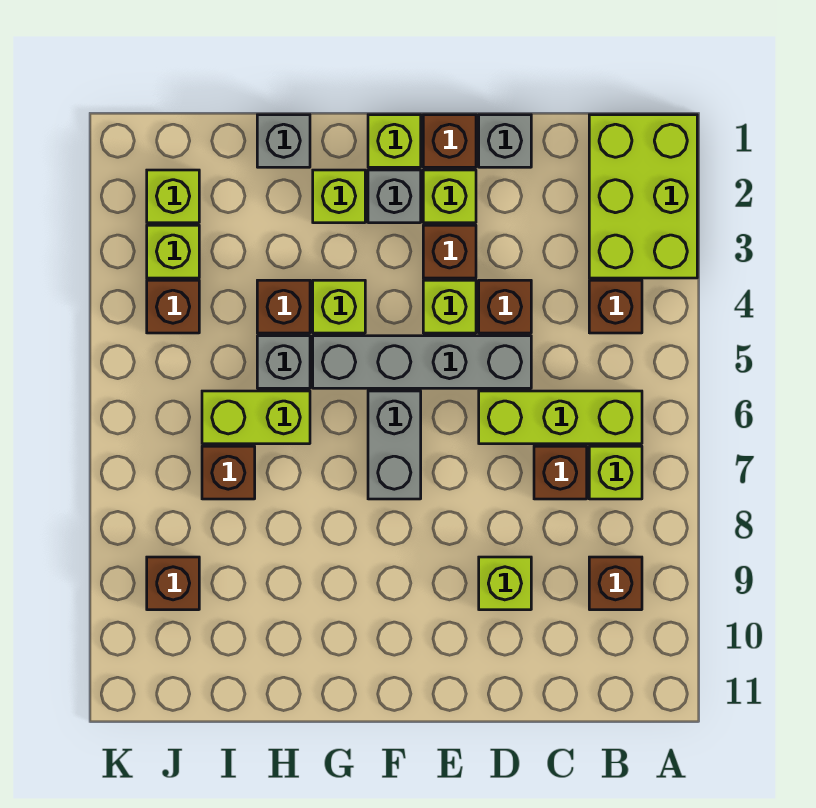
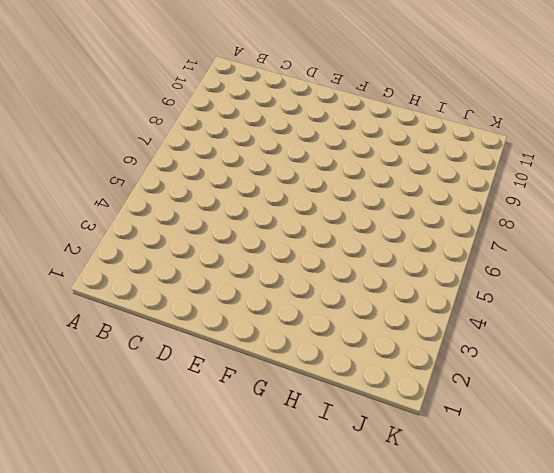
none -> lime brick A1:B3 level 1
none -> brown brick B4 level 1
none -> lime brick B6:D6 level 1

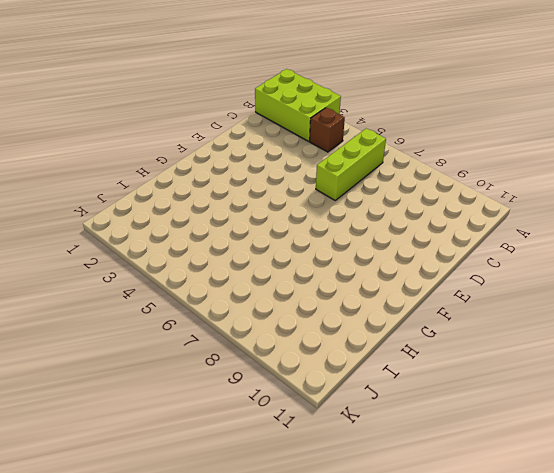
none -> lime brick B7 level 1
none -> brown brick B9 level 1
none -> brown brick C7 level 1

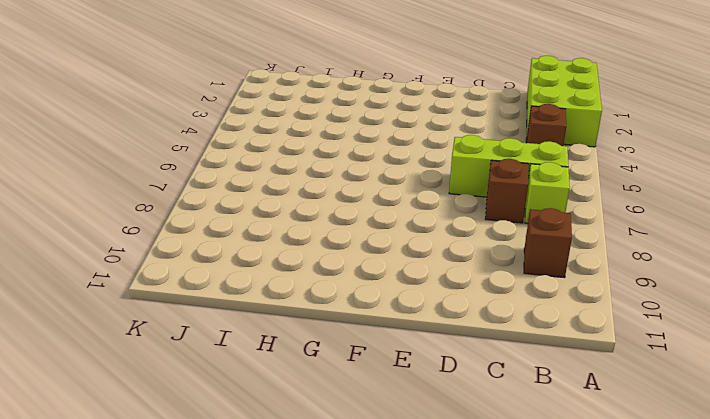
none -> grey brick D1 level 1
none -> brown brick D4 level 1
none -> grey brick D5:G5 level 1

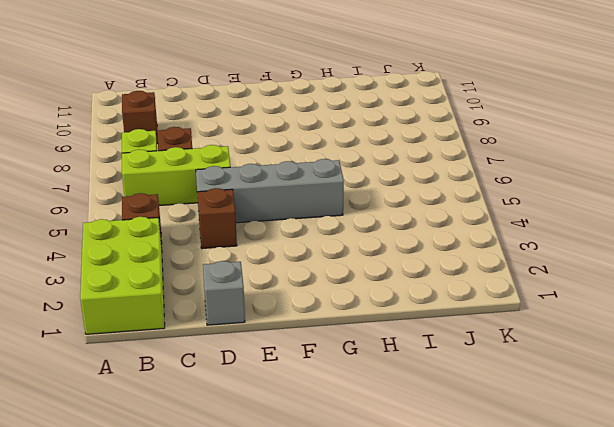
none -> lime brick D9 level 1
none -> brown brick E1 level 1
none -> lime brick E2 level 1

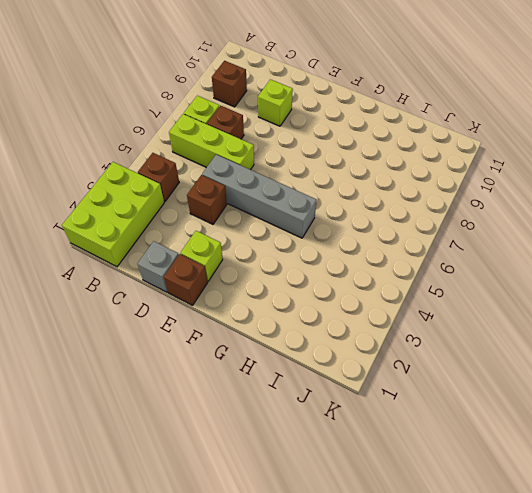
none -> brown brick E3 level 1
none -> lime brick E4 level 1
none -> lime brick F1 level 1

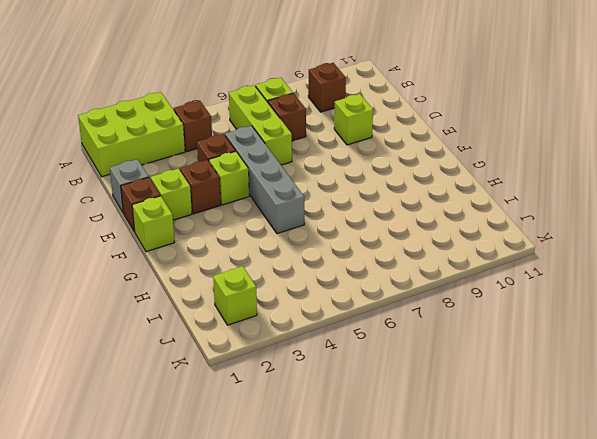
none -> grey brick F2 level 1
none -> grey brick F6:F7 level 1
none -> lime brick G2 level 1

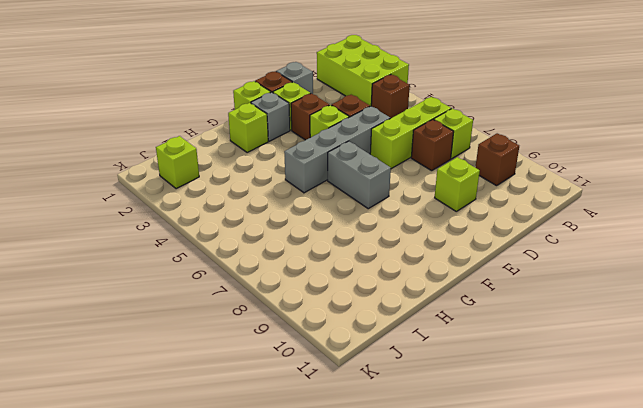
none -> lime brick G4 level 1
none -> grey brick H1 level 1
none -> brown brick H4 level 1

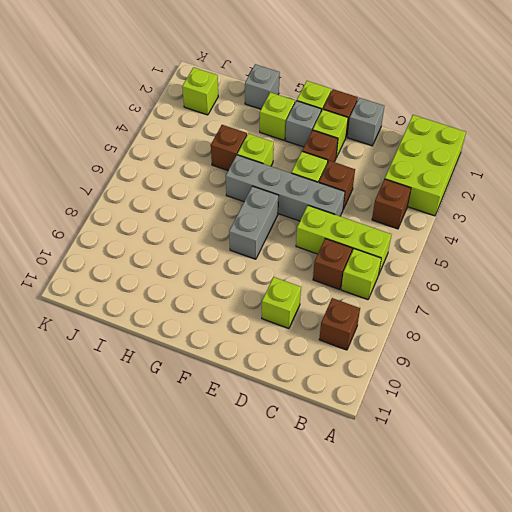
none -> grey brick H5 level 1
none -> lime brick H6:I6 level 1
none -> brown brick I7 level 1

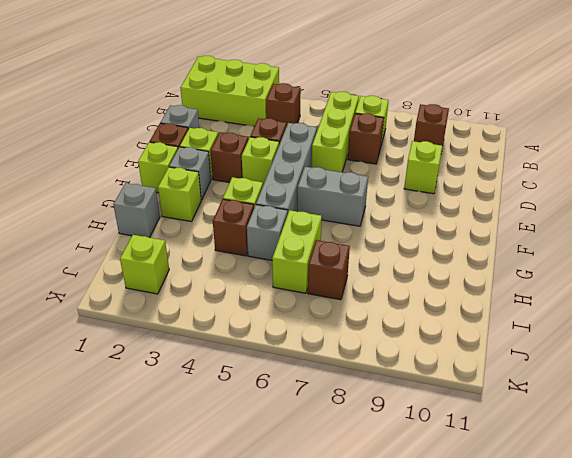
none -> lime brick J3 level 1
none -> brown brick J4 level 1
none -> brown brick J9 level 1

